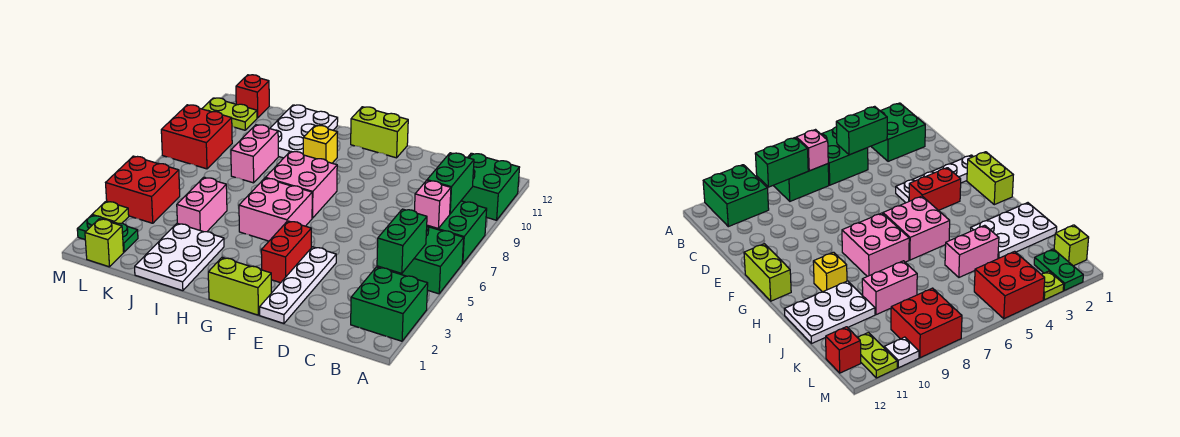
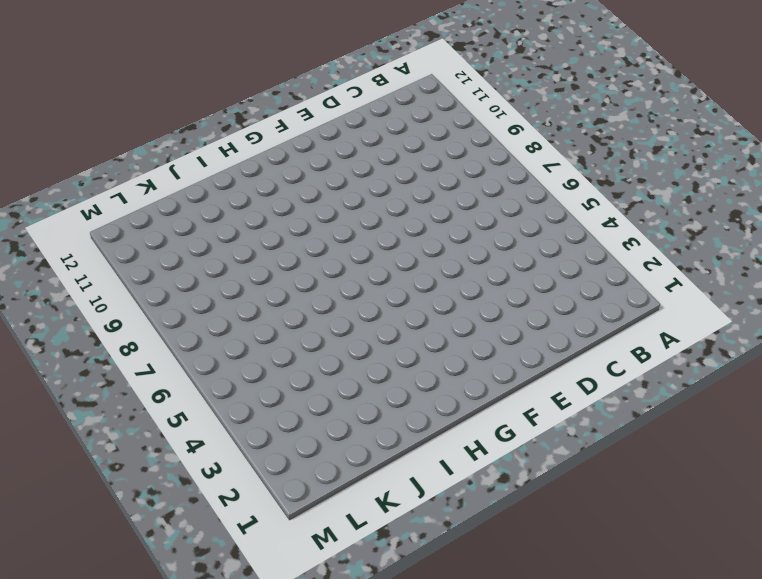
none -> green brick A2:B3 level 1
none -> green brick A5:B6 level 1
none -> green brick A7:B8 level 1

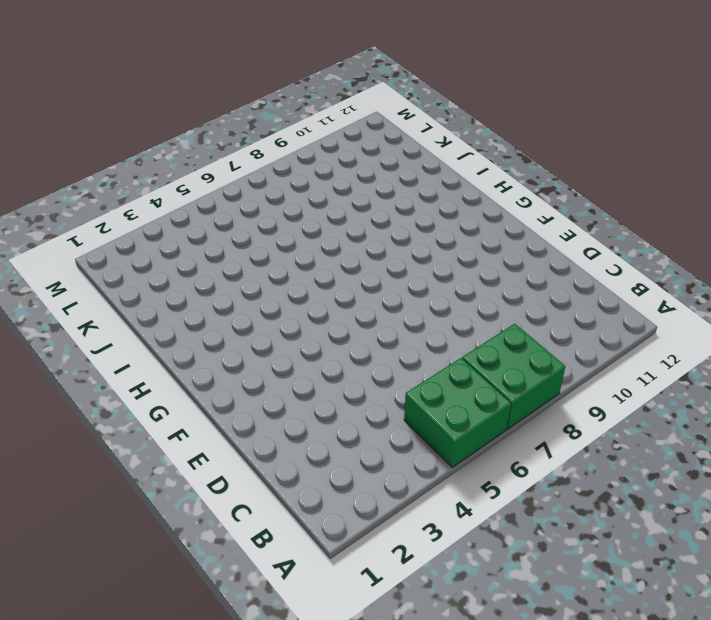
none -> green brick A2:B3 level 1
none -> green brick A10:B11 level 1
none -> white plate E1:E4 level 1

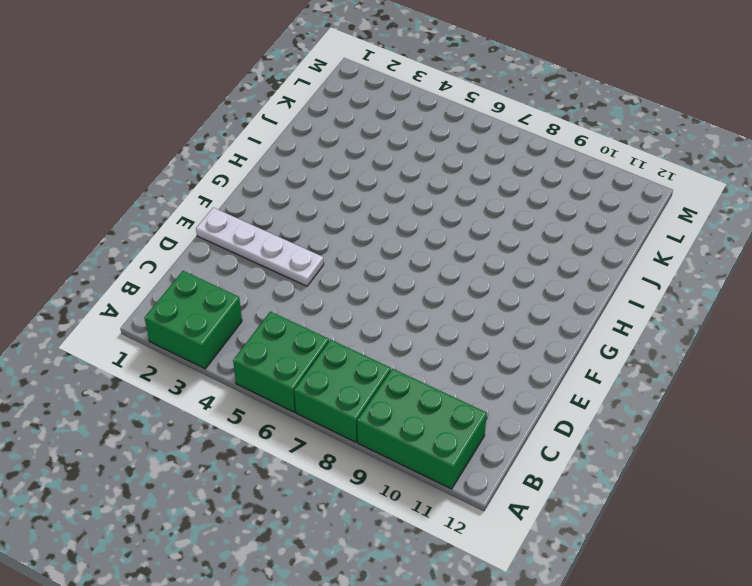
green brick A9:B11 level 1 -> green brick A10:B11 level 1
none -> lime brick F1:G1 level 1
none -> red brick F3:F4 level 1
none -> lime brick F12:G12 level 1

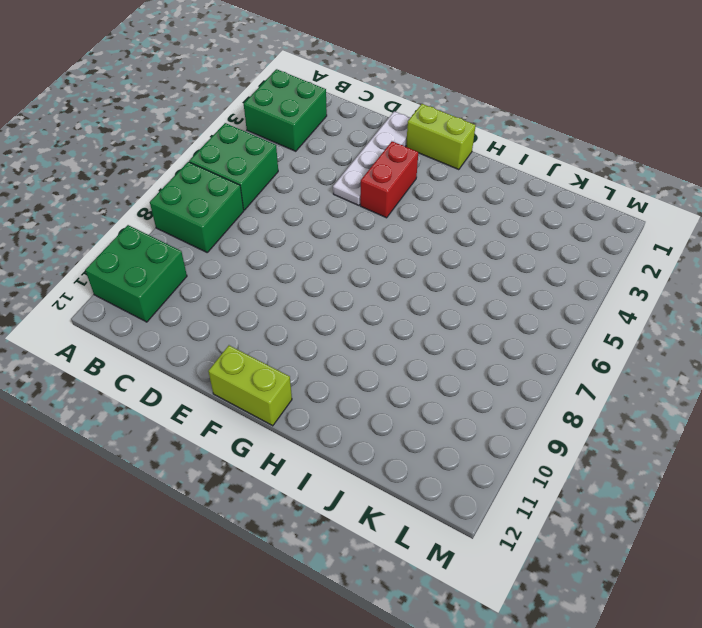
none -> pink brick G5:H6 level 1
none -> pink brick G7:H8 level 1
none -> yellow brick H10 level 1

